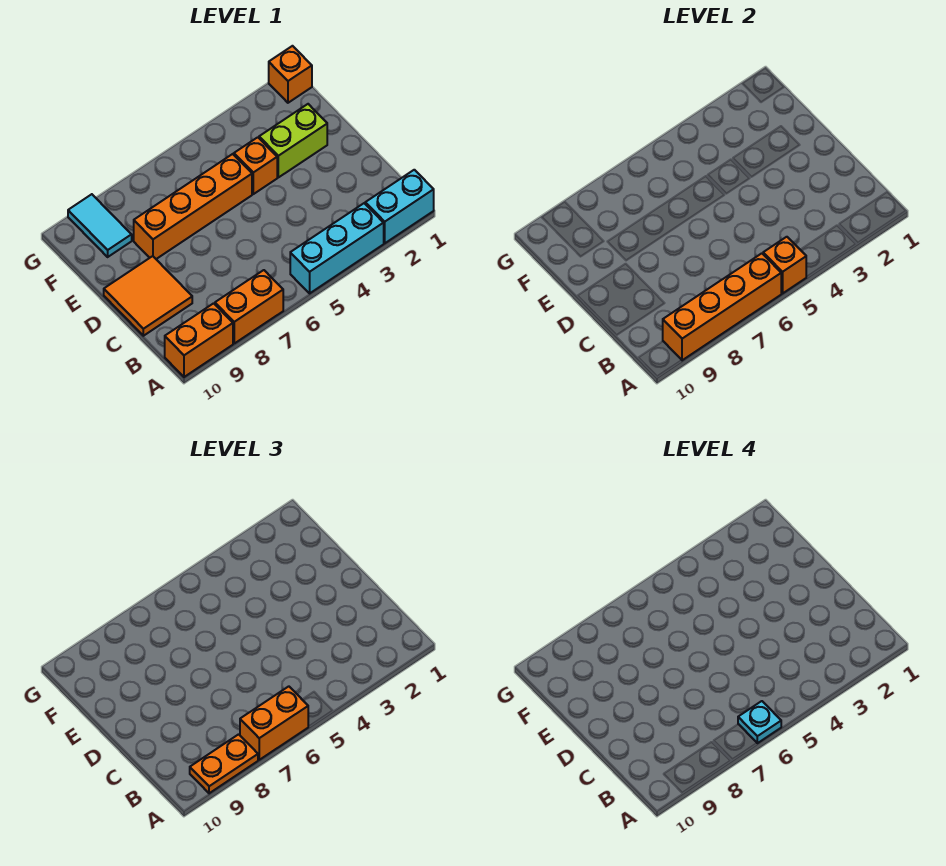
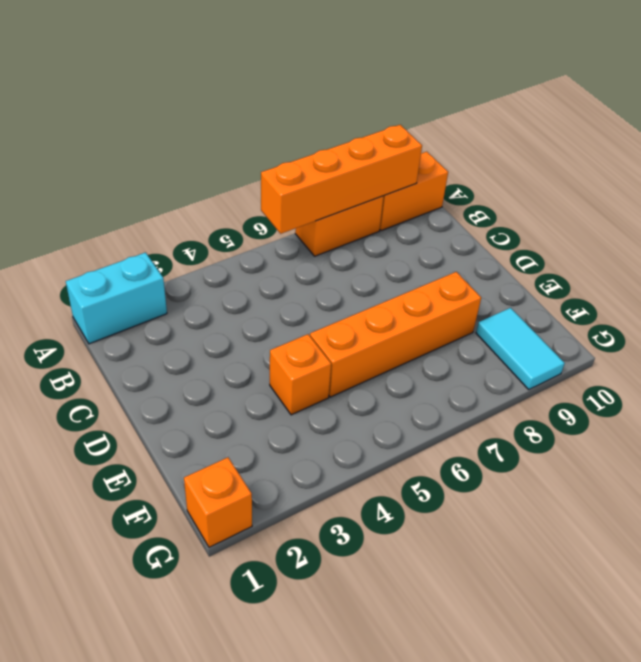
none -> cyan brick A3:A5 level 1
none -> orange tile C9:D10 level 1
none -> lime brick E2:E3 level 1

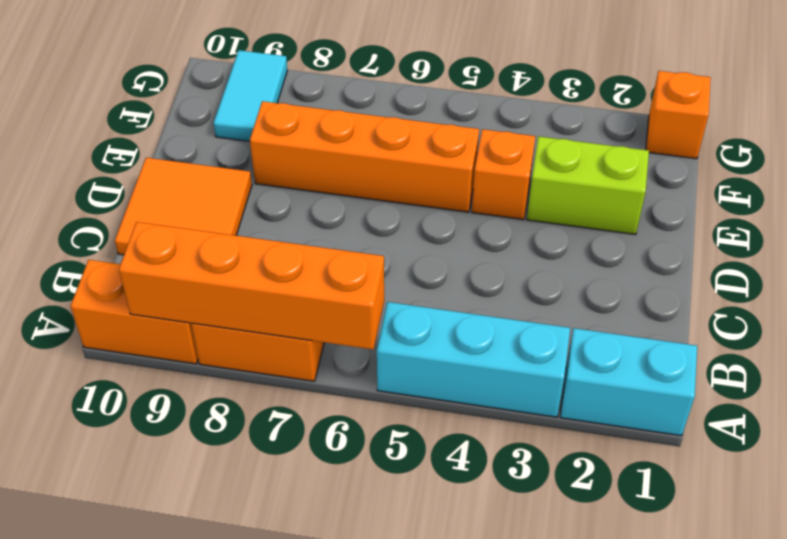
none -> orange brick A5 level 2
none -> orange brick A6:A7 level 3
none -> orange plate A8:A9 level 3

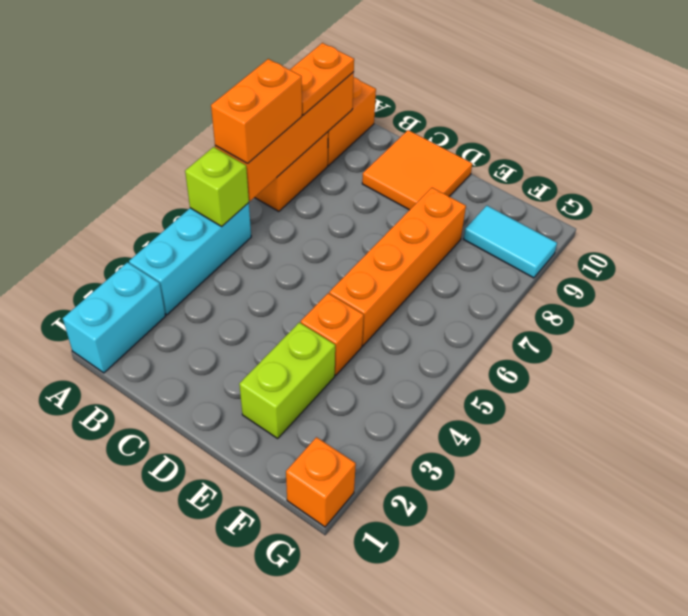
lime brick A5 level 2 -> orange brick A5 level 2
none -> cyan plate A6 level 4

